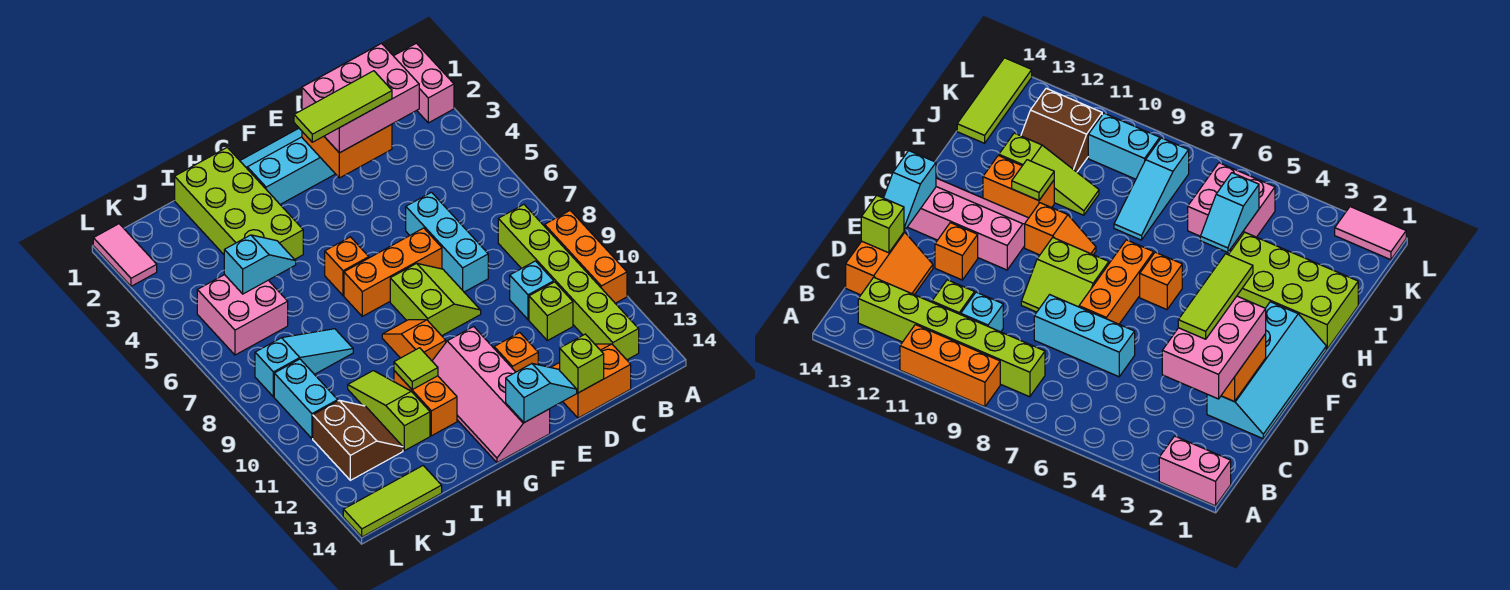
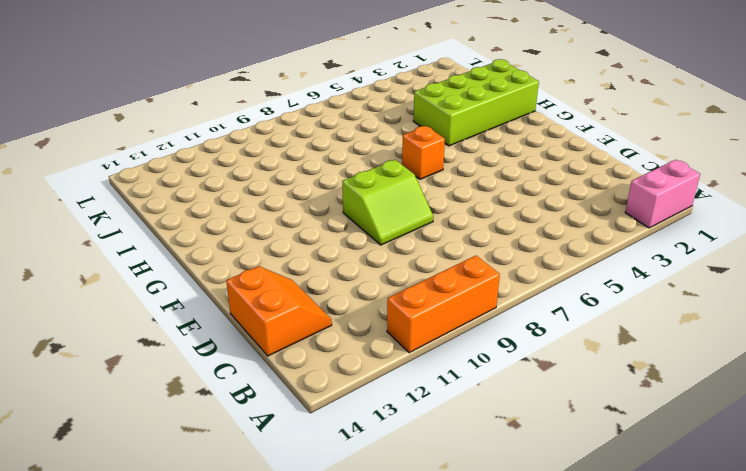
none -> lime brick B8:B13 level 1
none -> cyan brick C10 level 1
none -> lime brick C11 level 1
none -> cyan slope D1:G2 level 1 top 2

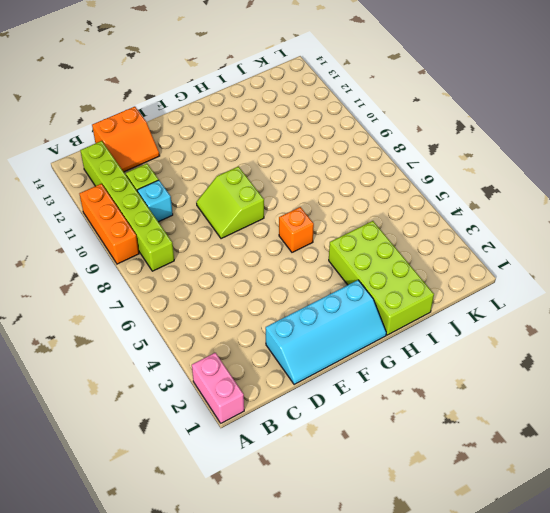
none -> cyan brick D6:D8 level 1
none -> orange brick E7:G7 level 1
none -> orange brick E12 level 1
none -> pink slope F11:G14 level 1 top F

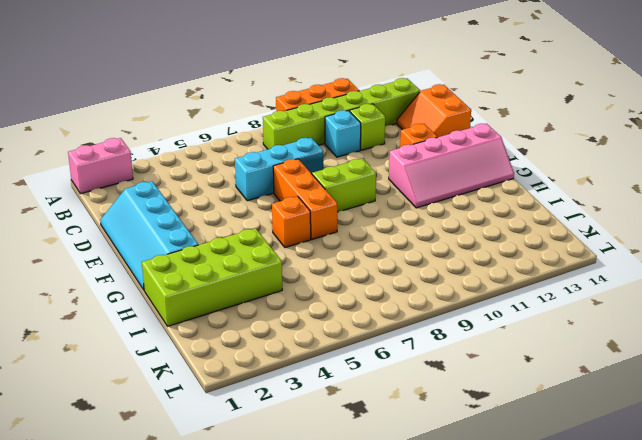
none -> orange slope G9:G10 level 1 top 10
none -> orange brick H11:H12 level 1
none -> cyan slope I8:K8 level 1 top K
none -> lime slope I10:I12 level 1 top 12

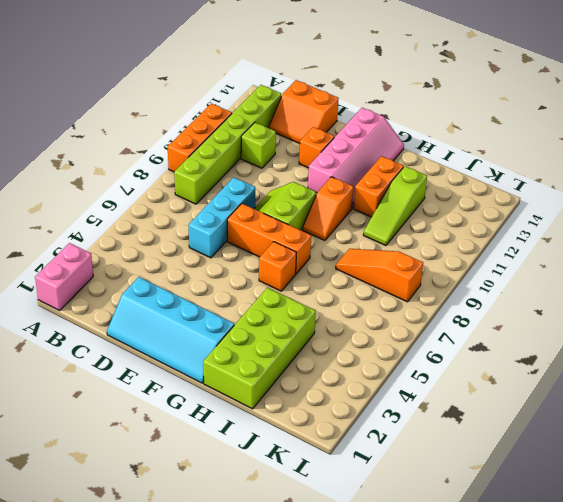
orange slope I8:K8 level 1 top K -> cyan slope I8:K8 level 1 top K
none -> cyan brick C10 level 1
none -> pink brick J5:K6 level 1
none -> brown slope J11:K12 level 1 top K
none -> lime tile J14:L14 level 1

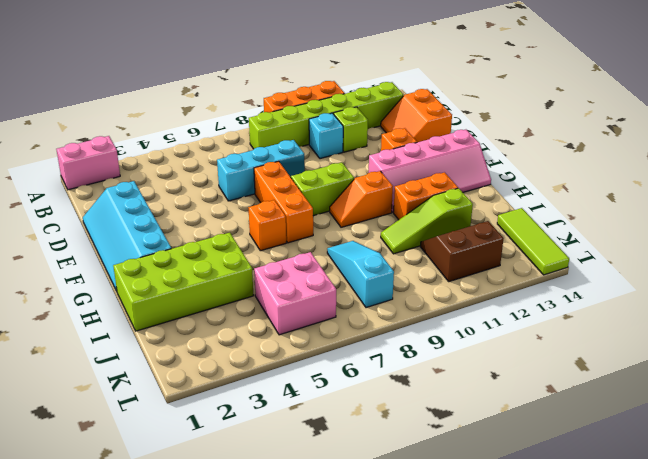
none -> cyan brick K9:K10 level 1
none -> pink tile L1:L2 level 1
none -> orange brick D2:E3 level 2
none -> lime brick D14 level 2

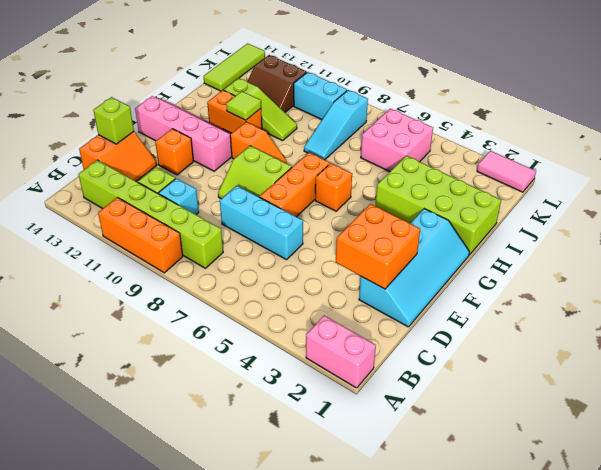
none -> cyan slope E14:F14 level 2 top F
none -> cyan slope I5:J5 level 2 top J
none -> pink brick C2:E3 level 3
none -> lime tile D3:F3 level 4

